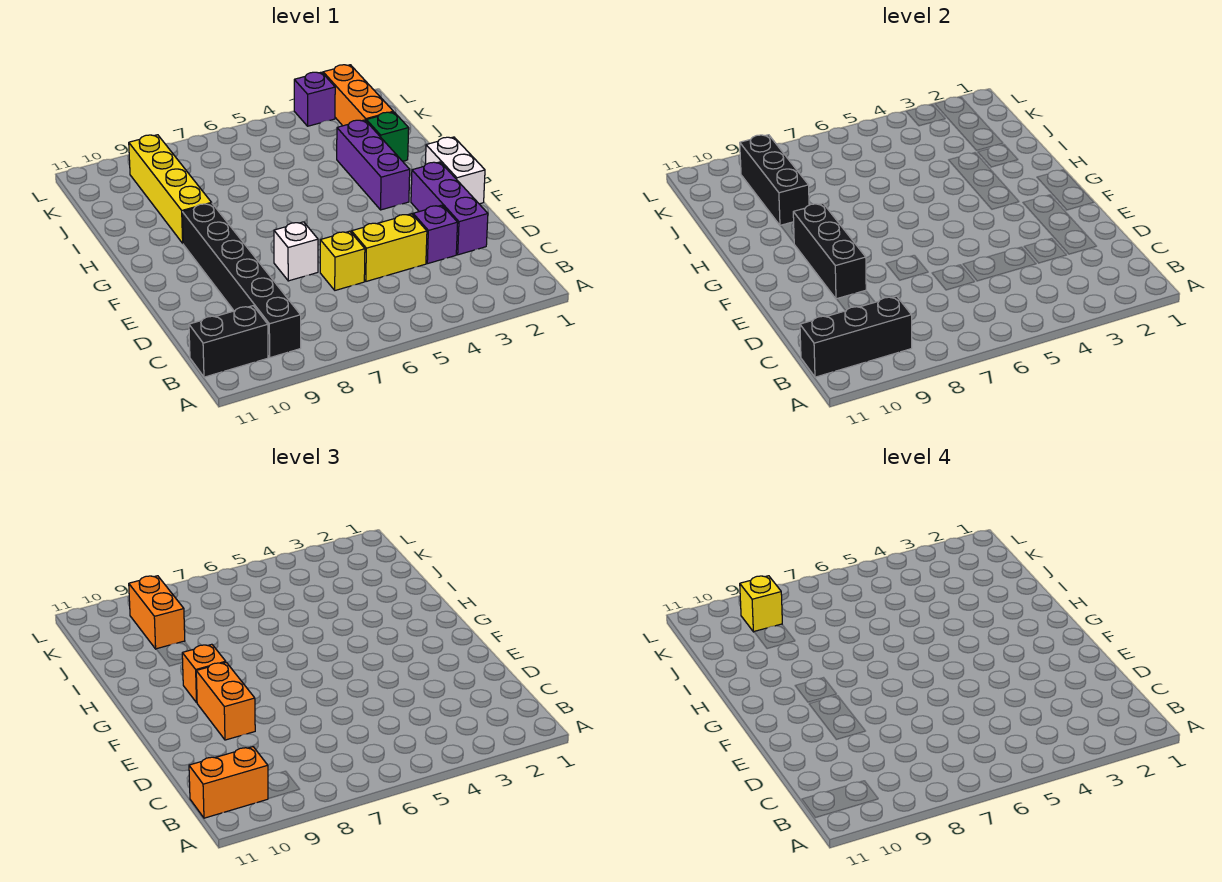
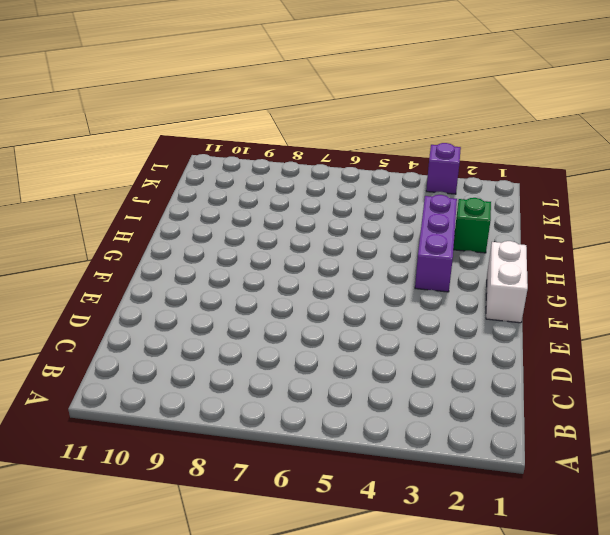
none -> black brick B9:G9 level 1
none -> black brick B10:B11 level 1
none -> purple brick D2:F2 level 1

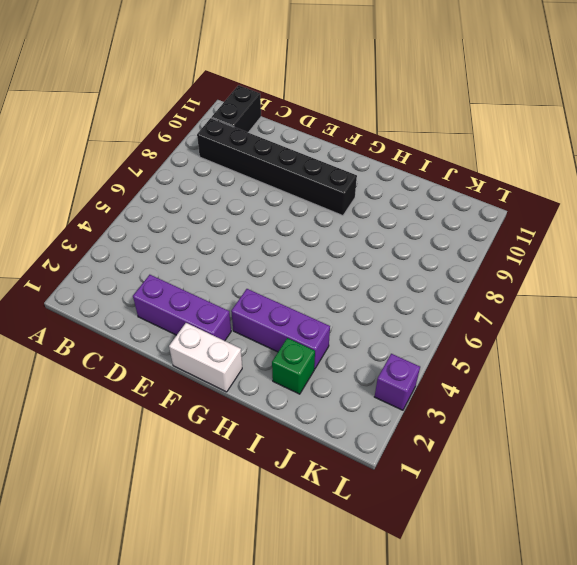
none -> purple brick D3 level 1
none -> yellow brick D4:D5 level 1
none -> yellow brick D6 level 1

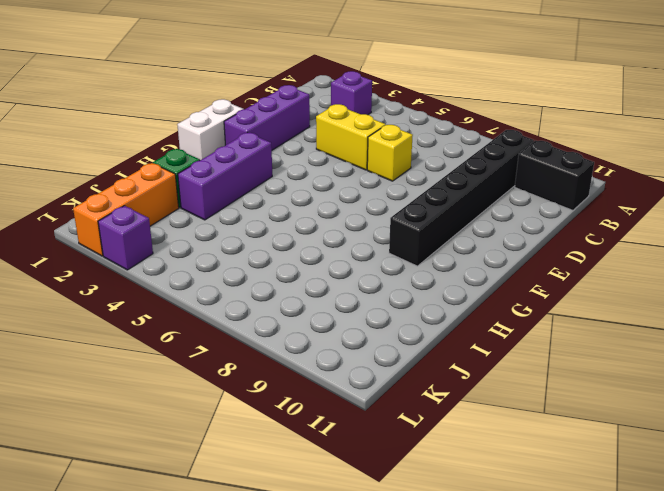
purple brick B3 level 1 -> purple brick D3 level 1
none -> white brick E7 level 1
none -> yellow brick H9:K9 level 1
none -> black brick B9:B11 level 2

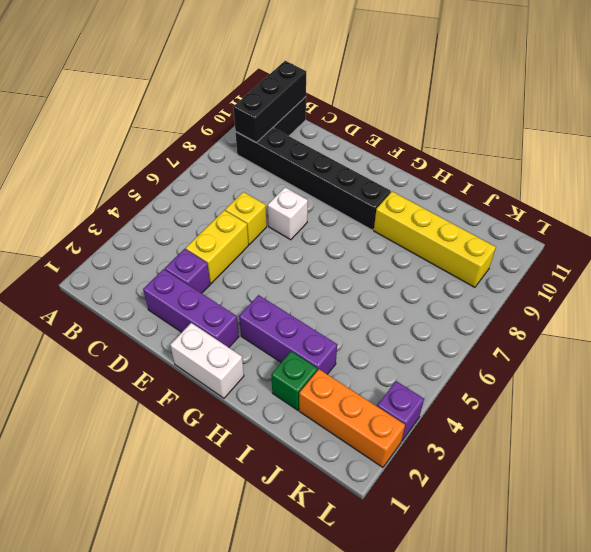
none -> black brick E9:G9 level 2
none -> black brick I9:K9 level 2
none -> orange brick B10:B11 level 3

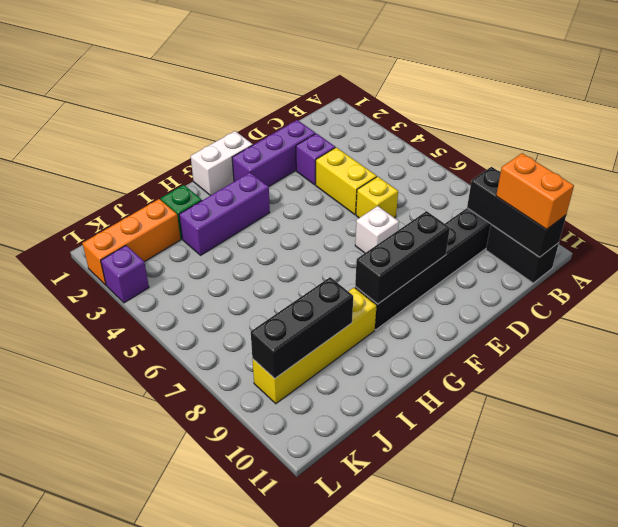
none -> orange brick E9:F9 level 3
none -> orange brick G9 level 3
none -> orange brick J9:K9 level 3

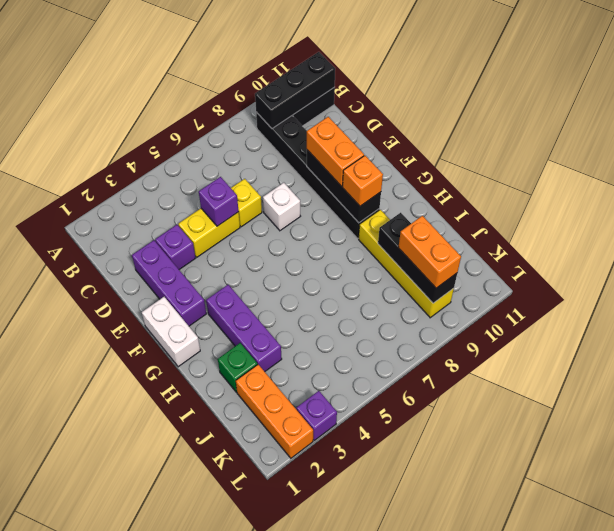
purple brick D5 level 2 -> none
none -> orange brick B10:B11 level 3
none -> yellow brick K9 level 4

